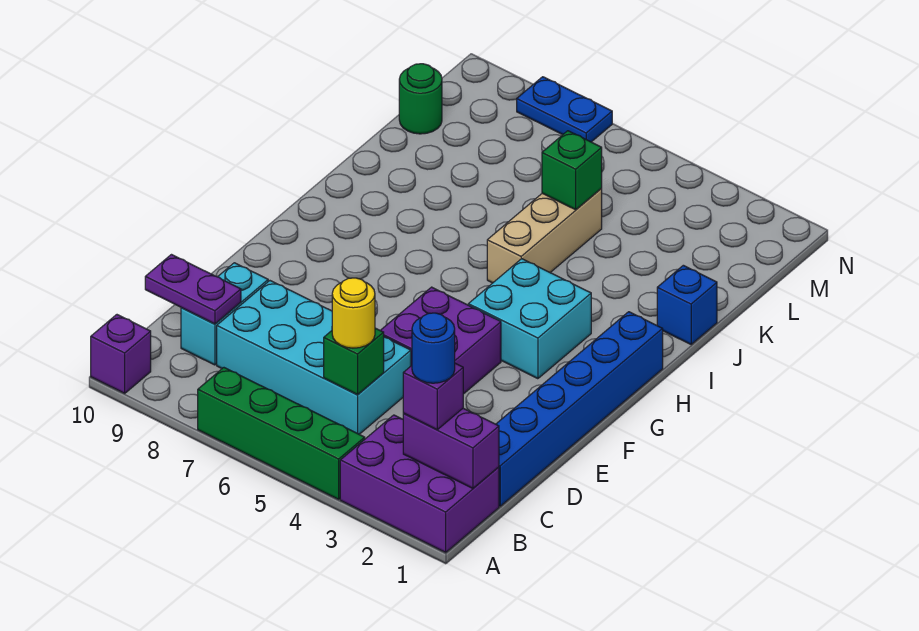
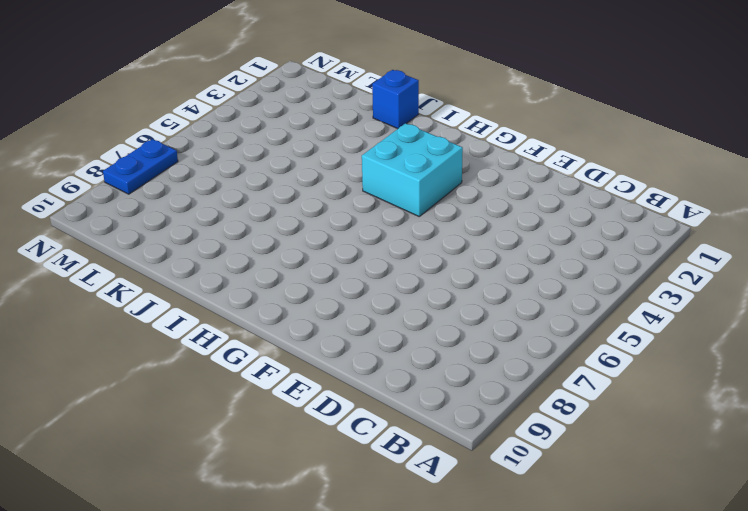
none -> purple brick A1:B3 level 1
none -> green brick A4:A7 level 1
none -> purple brick A10 level 1

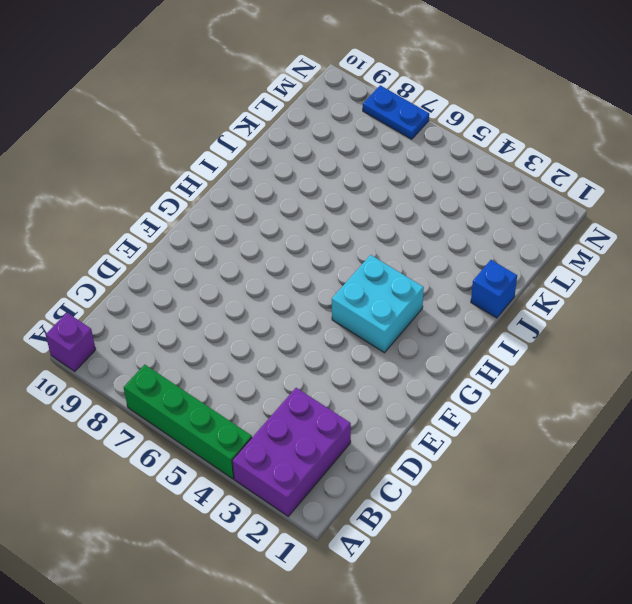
purple brick A2:C3 level 1 -> purple brick A1:B3 level 1
none -> blue brick C1:H1 level 1
none -> cyan brick C5:D8 level 1
none -> cyan brick C9:D9 level 1

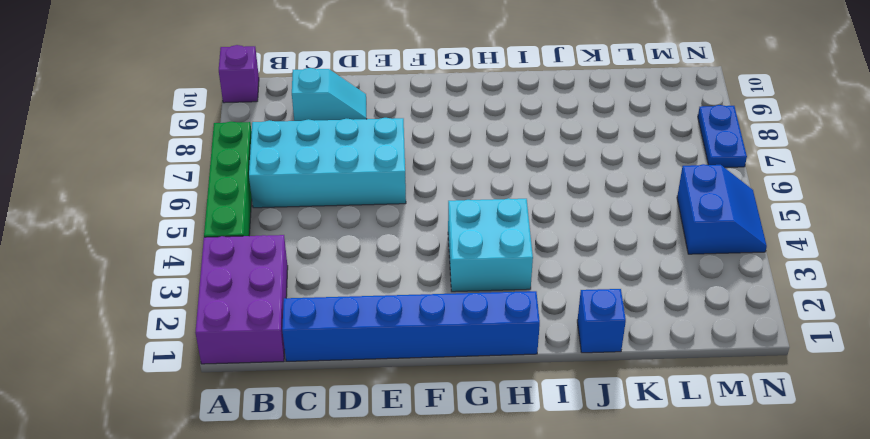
cyan brick B6:E7 level 1 -> cyan brick C5:D8 level 1
cyan slope C9:D9 level 1 top C -> cyan brick C9:D9 level 1
blue slope M4:N5 level 1 top M -> none
none -> purple brick E4:F5 level 1
none -> tan brick I5:K5 level 1
none -> green round brick L10 level 1

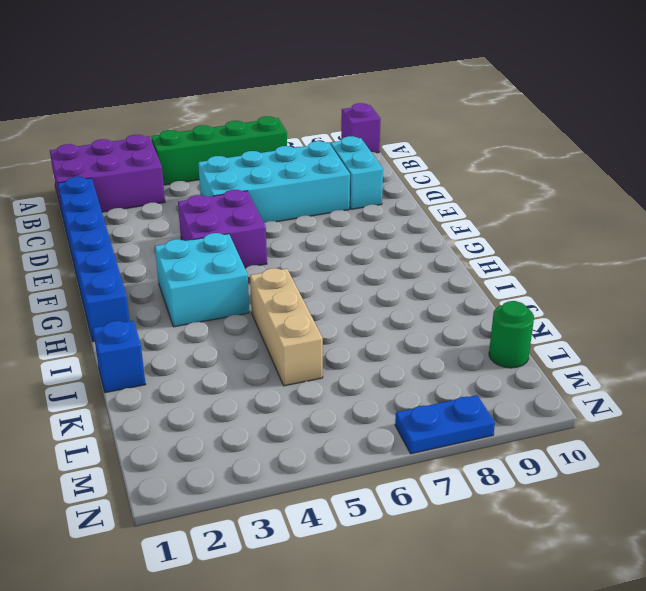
none -> purple brick B1:B2 level 2
none -> green brick C5 level 2
none -> purple plate C9:C10 level 2

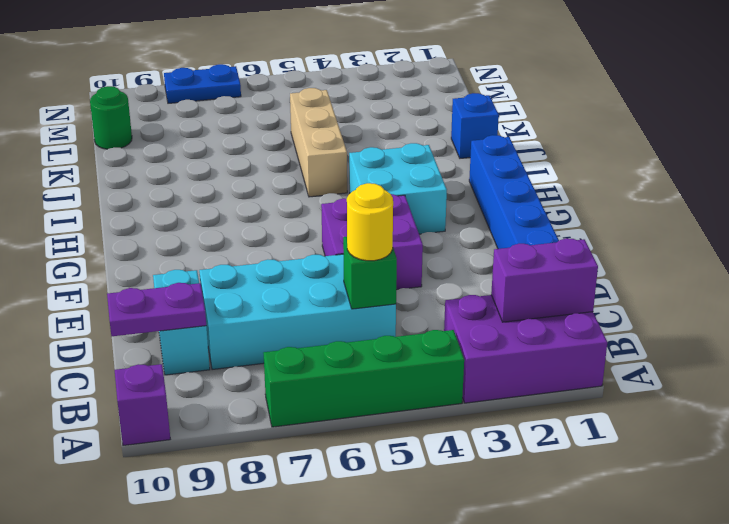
none -> green brick K5 level 2
none -> purple brick B2 level 3
none -> blue round brick B2 level 4

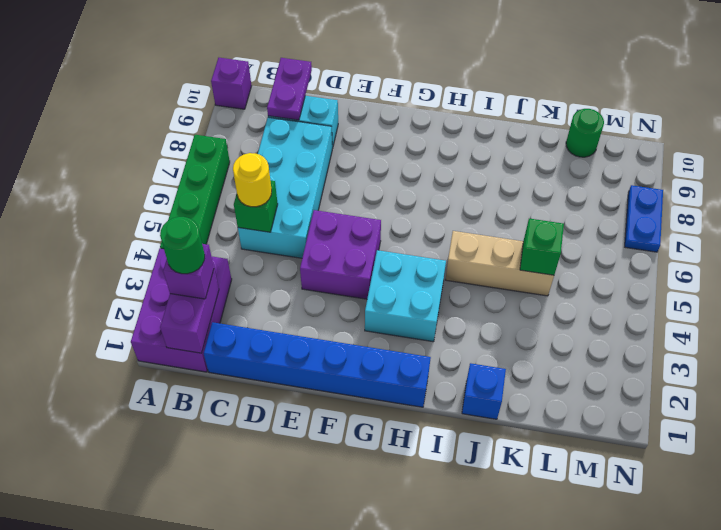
green round brick B2 level 4 -> blue round brick B2 level 4

